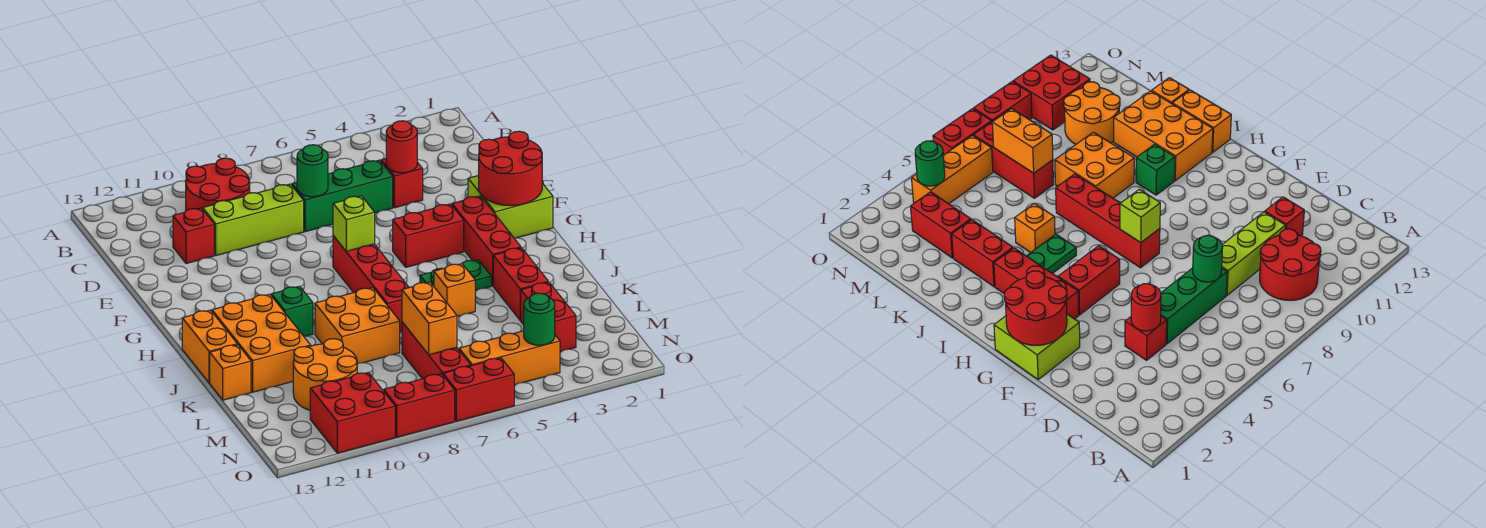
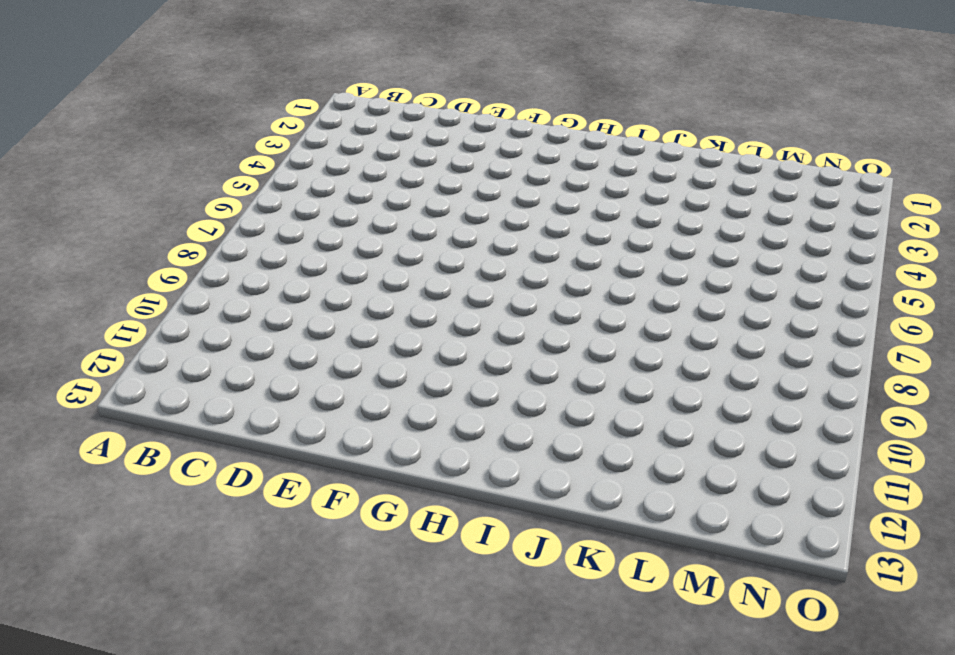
none -> red round brick B9:C10 level 1
none -> red brick D4 level 1
none -> green brick D5:D7 level 1
none -> lime brick D8:D10 level 1

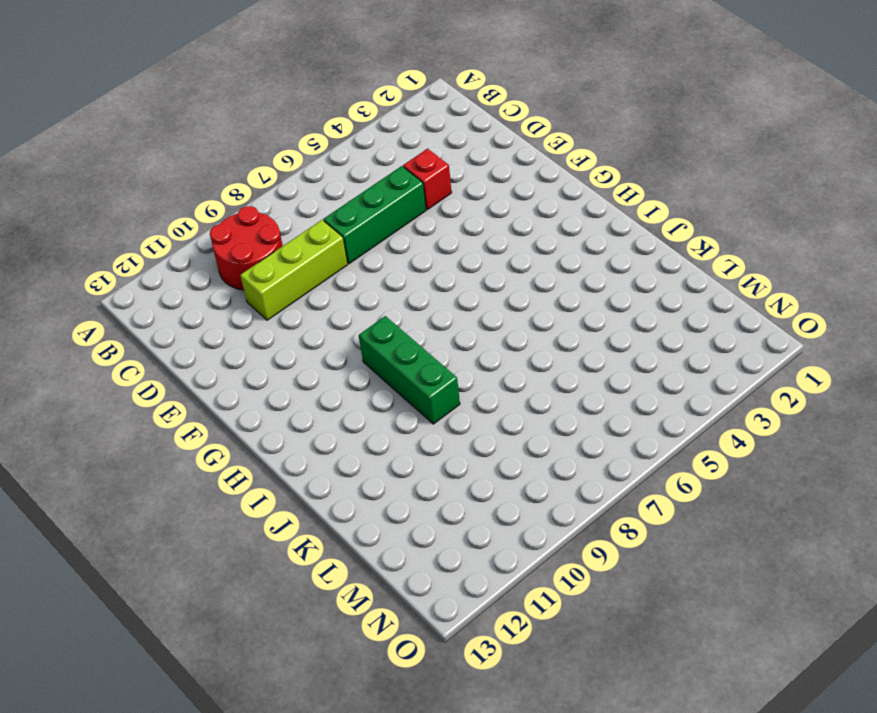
green brick H9:J9 level 1 -> orange brick J8:K9 level 1
none -> red brick D11 level 1
none -> lime brick F1:G2 level 1
none -> red brick G3:I3 level 1
none -> red brick G4:G5 level 1

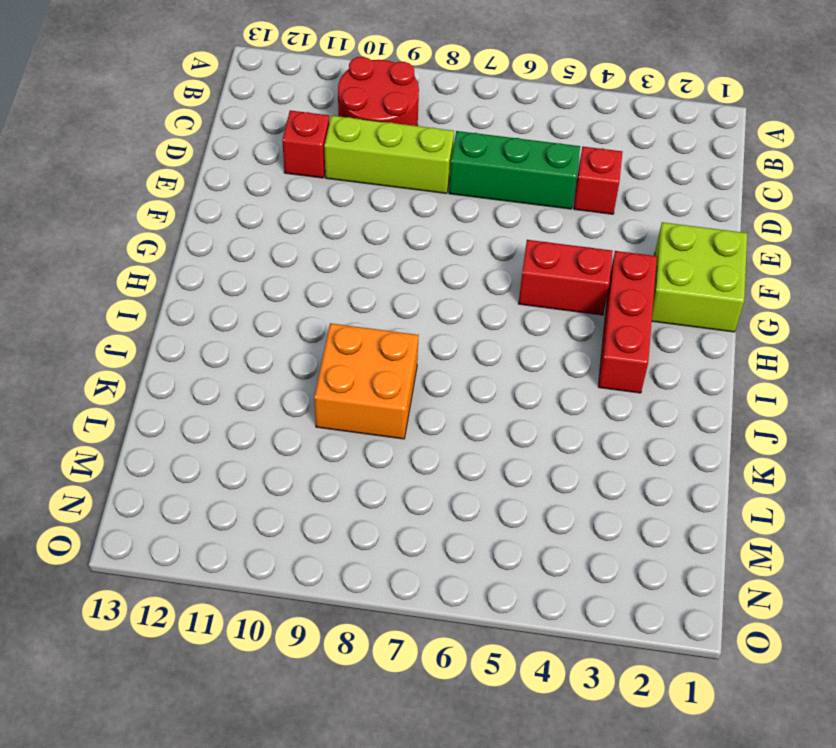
none -> red brick G7:J7 level 1
none -> green plate I4:I5 level 1
none -> green brick I10 level 1
none -> orange brick I11:K12 level 1

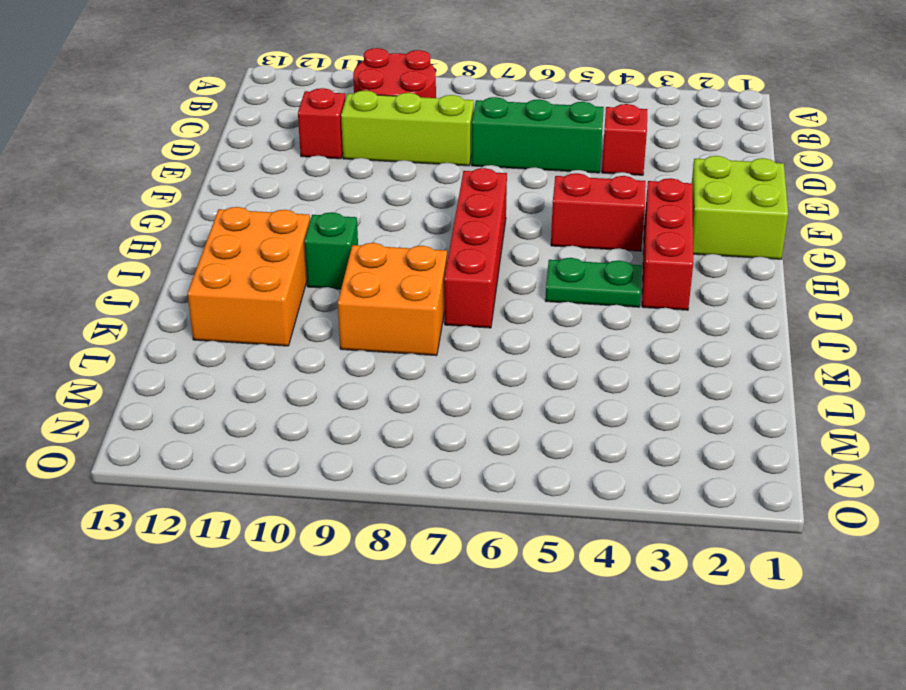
none -> orange brick I13:J13 level 1
none -> red brick J3:K3 level 1
none -> orange brick J5 level 1
none -> orange brick K13 level 1

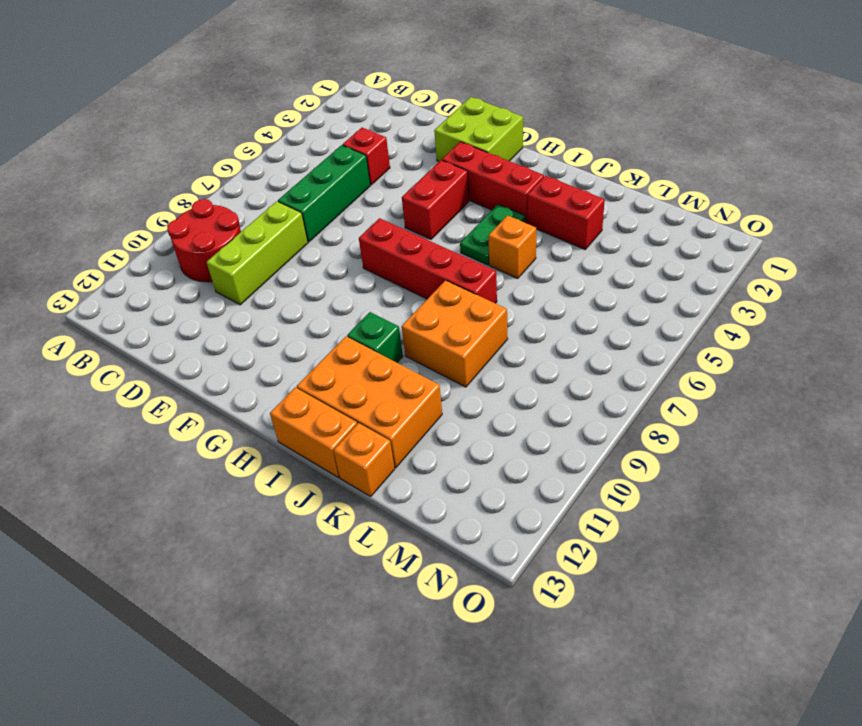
none -> red brick D11 level 1
none -> red brick L3:M3 level 1
none -> red brick L7:N7 level 1
none -> orange round brick L10:M11 level 1

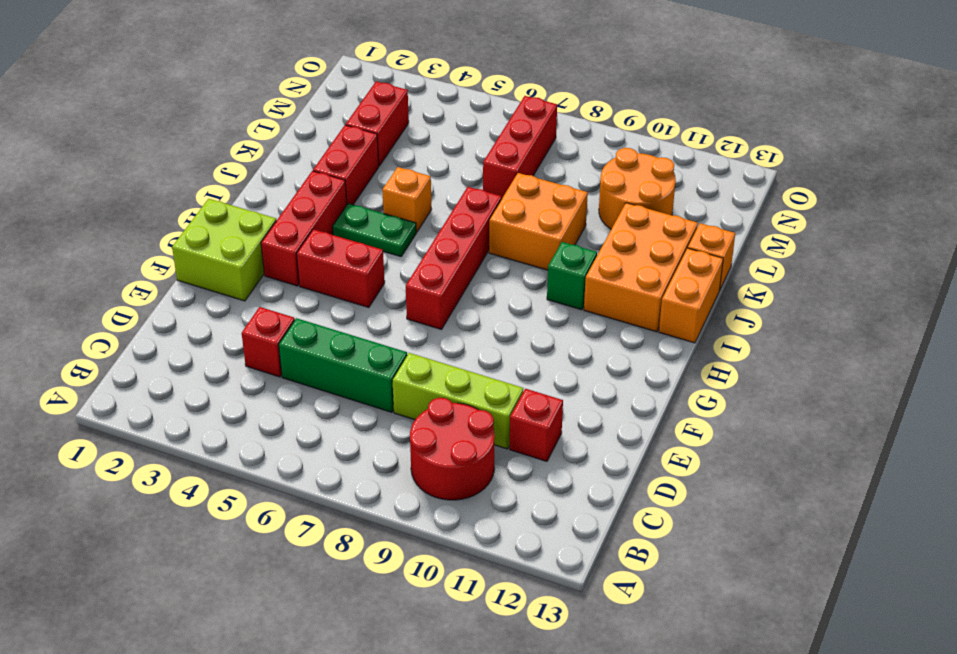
none -> orange brick N4:N6 level 1
none -> red brick N10:O11 level 1
none -> red brick O6:O7 level 1
none -> red brick O8:O9 level 1

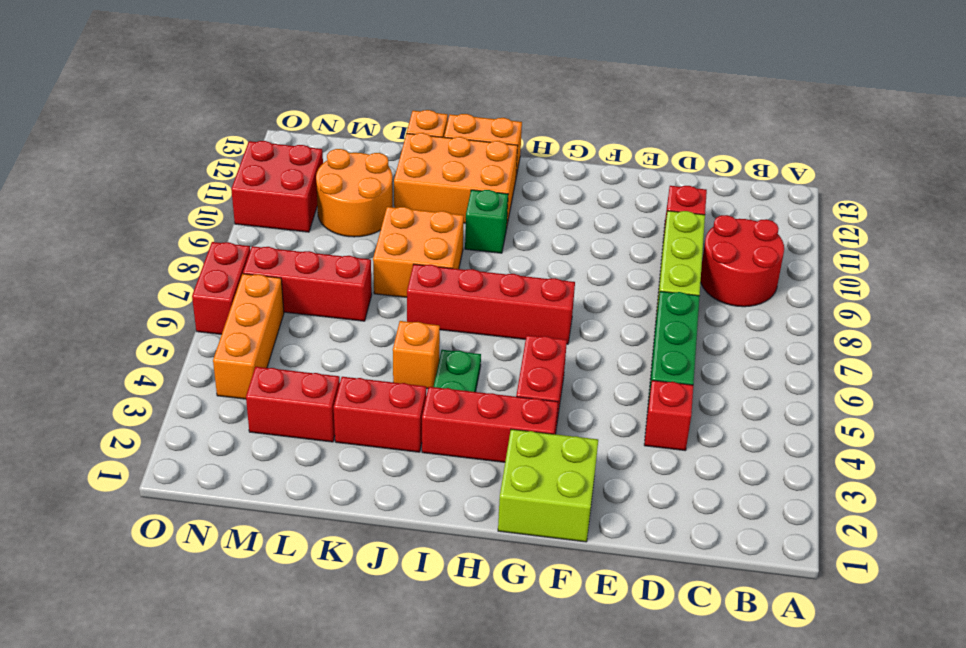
none -> red brick O8:O9 level 1
none -> red round brick D4 level 2
none -> green round brick D7 level 2
none -> red round brick F1:G2 level 2

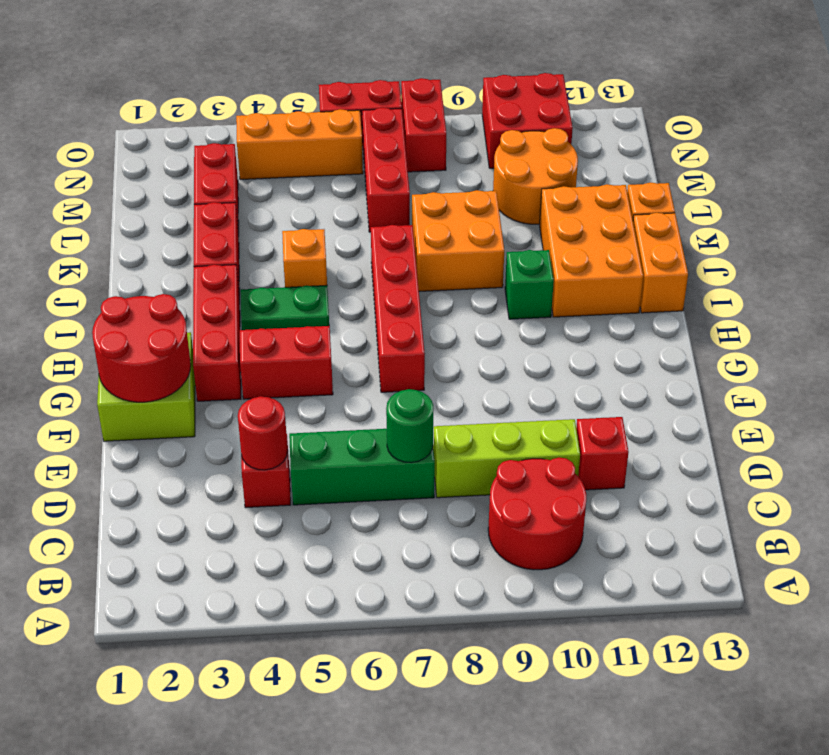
red brick N8:O8 level 1 -> red brick O8:O9 level 1
none -> lime brick G7 level 2
none -> orange brick L7:M7 level 2
none -> green round brick N4 level 2

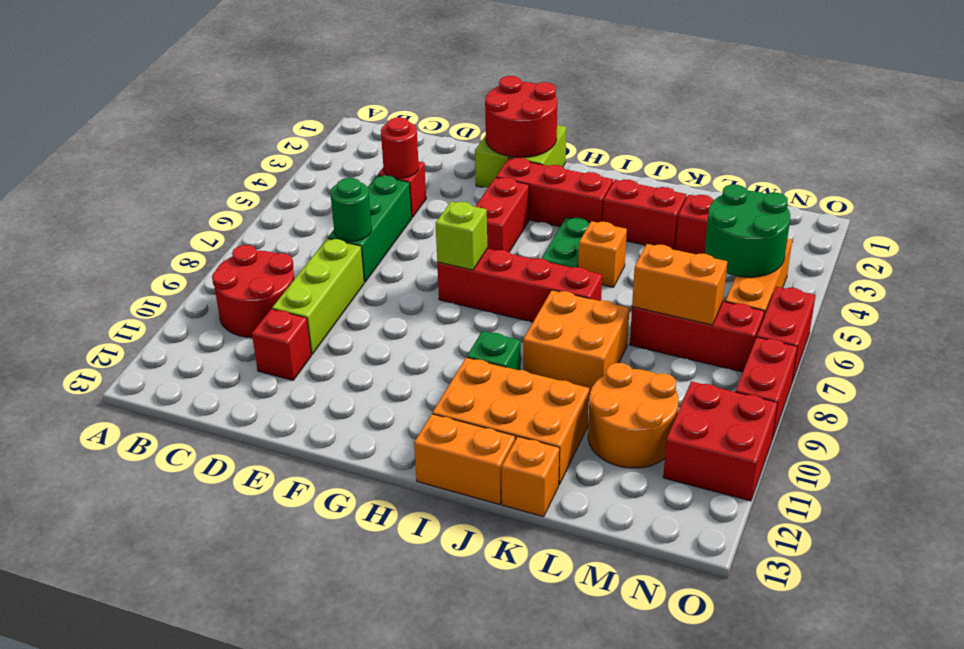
green round brick M4:N5 level 2 -> green round brick N4 level 2

